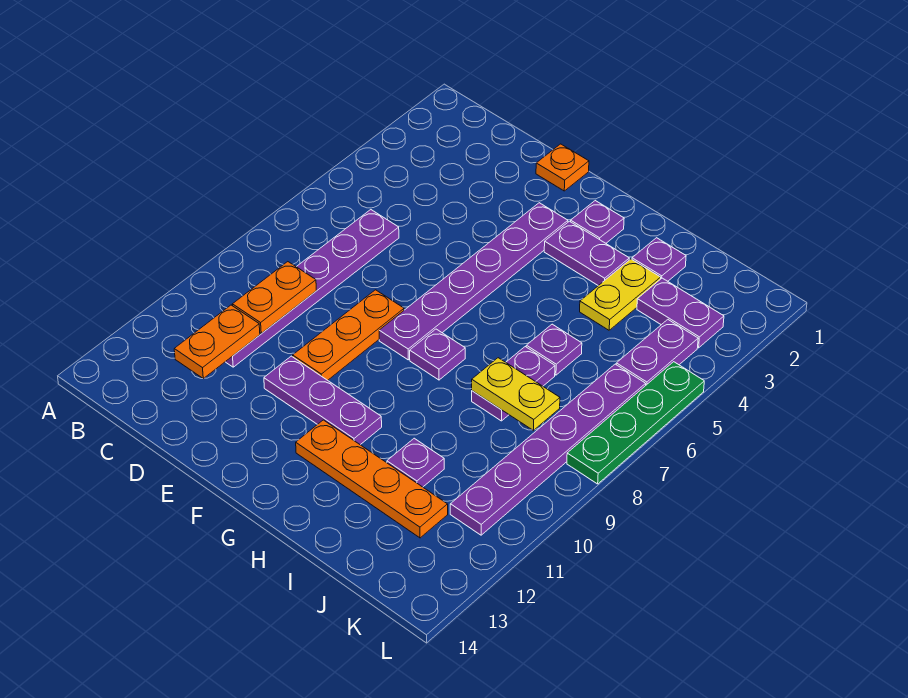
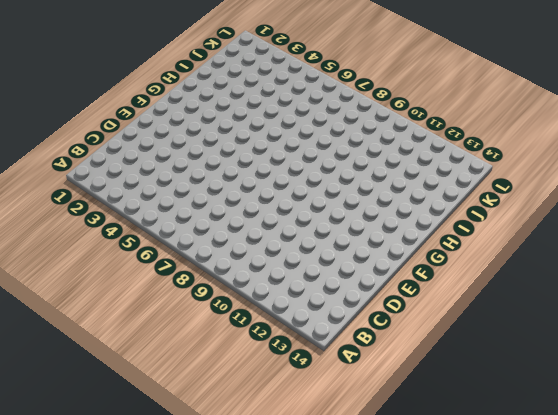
none -> purple plate C6:C11 level 1
none -> orange plate E1 level 1
none -> orange plate E8:E10 level 1

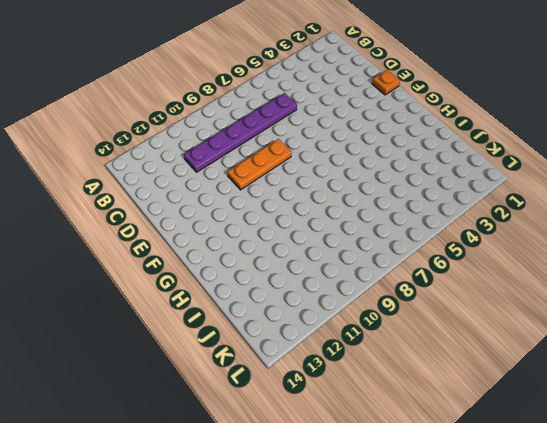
none -> purple plate E11:G11 level 1
none -> purple plate F3:F8 level 1
none -> purple plate G2 level 1

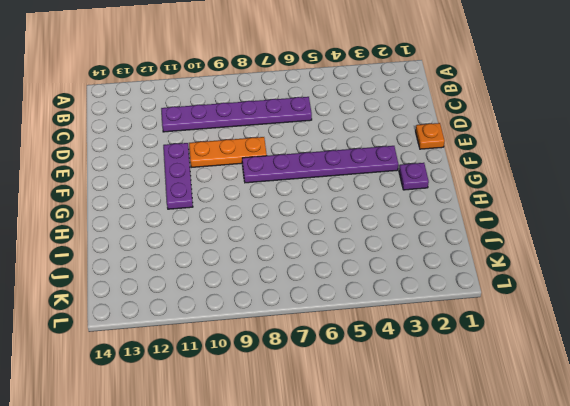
none -> purple plate G3:H3 level 1
none -> purple plate G8 level 1
none -> orange plate G12:J12 level 1

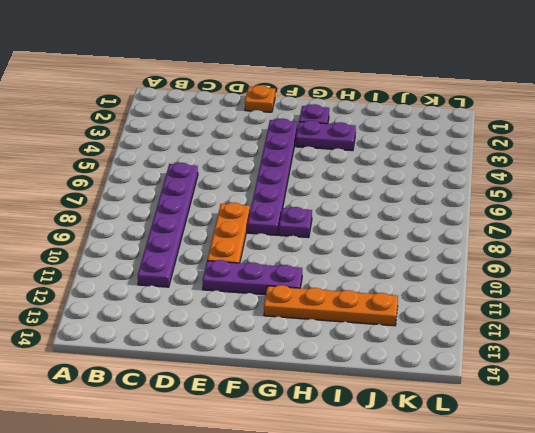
none -> purple plate I2 level 1
none -> yellow plate I3:I4 level 1
none -> purple plate I6 level 1

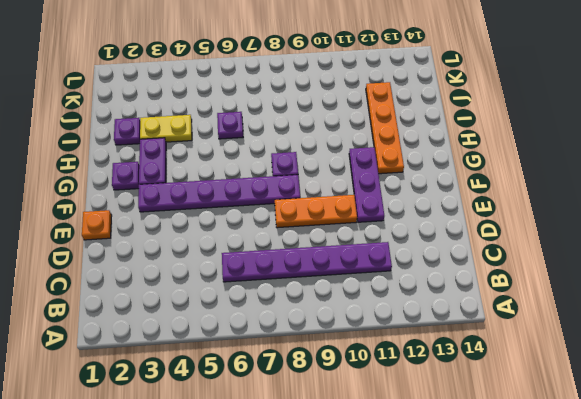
none -> purple plate I7:I8 level 1
none -> purple plate I11 level 1
none -> purple plate J3:K3 level 1

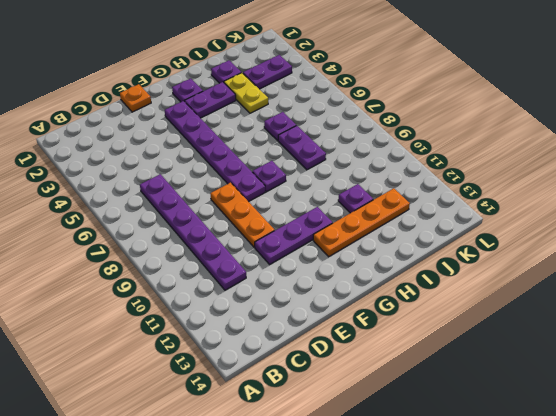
none -> purple plate K4:K5 level 1
none -> purple plate K6:K11 level 1
none -> green plate L5:L8 level 1

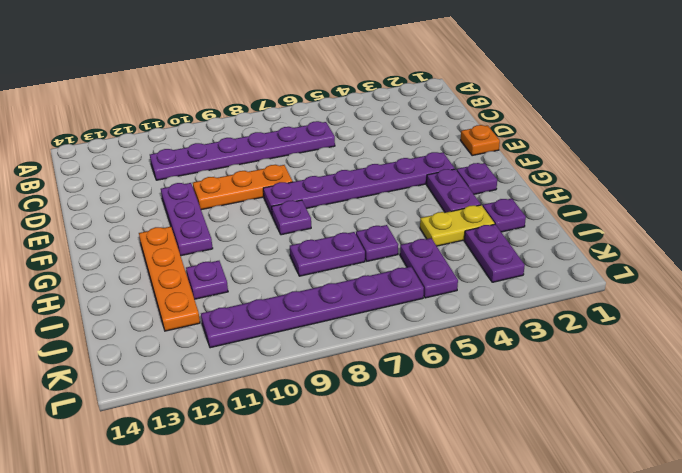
purple plate J5:K5 level 1 -> purple plate K4:K5 level 1
none -> green plate L5:L8 level 1
none -> orange plate C9:C10 level 2
none -> orange plate C11:C12 level 2

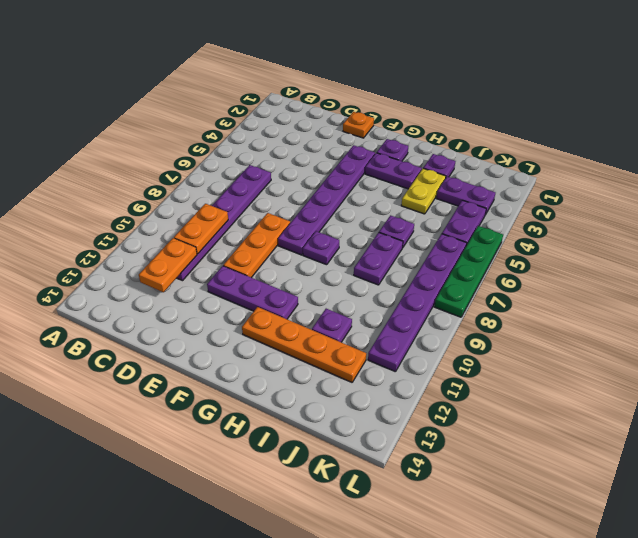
none -> yellow plate I8:J8 level 2

